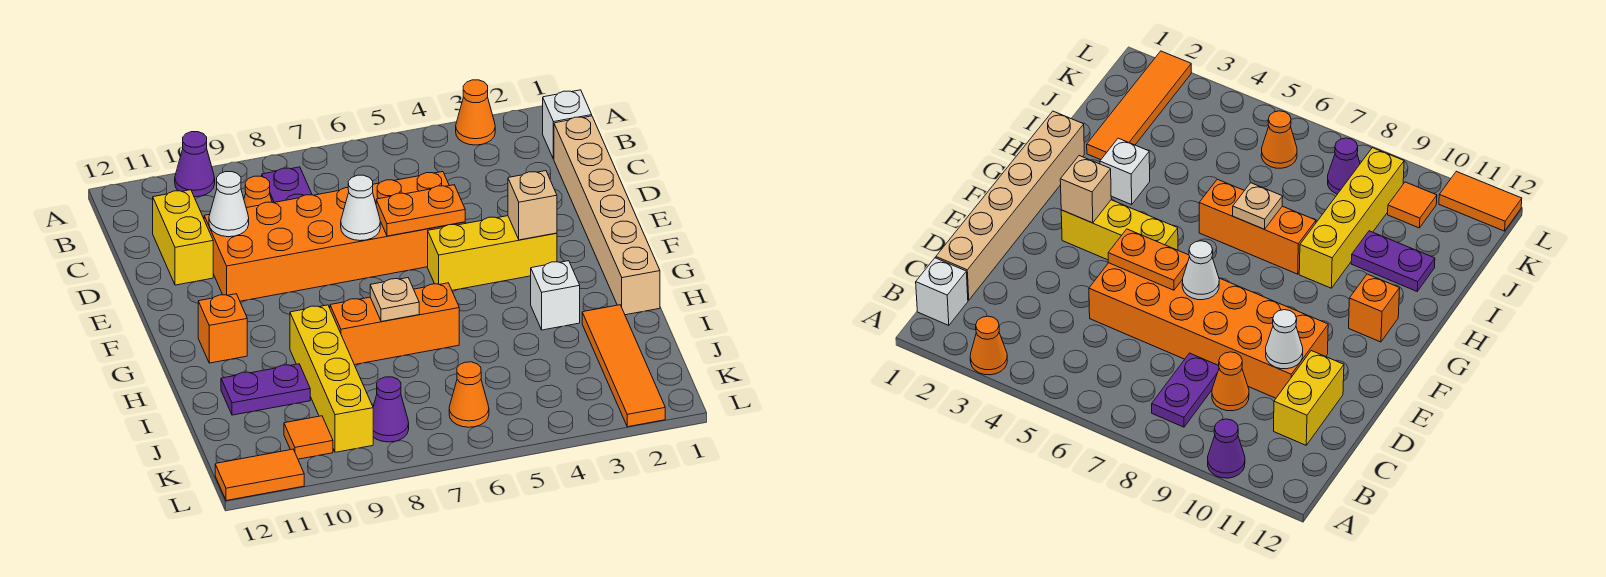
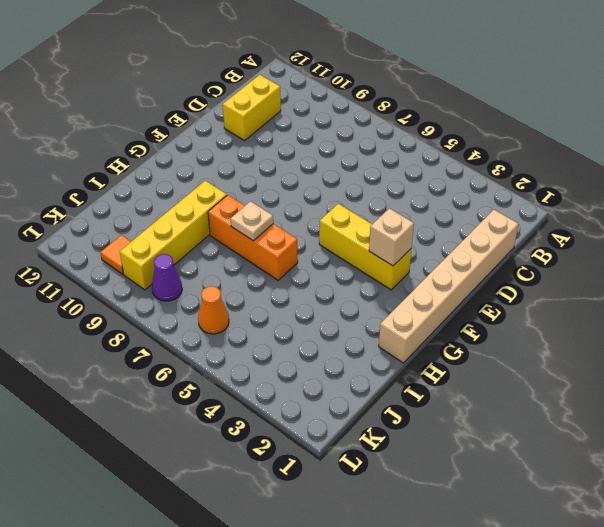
none -> orange cone A3 level 1
none -> purple cone A10 level 1
none -> white brick B1 level 1

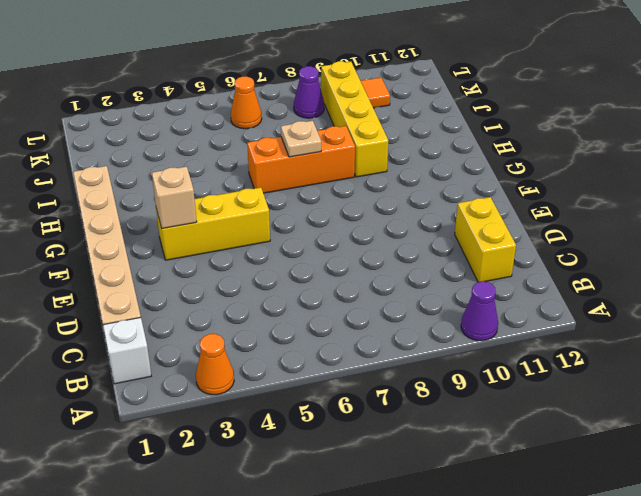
none -> purple plate B8:C8 level 1
none -> orange cone C9 level 1
none -> orange brick D5:E10 level 1

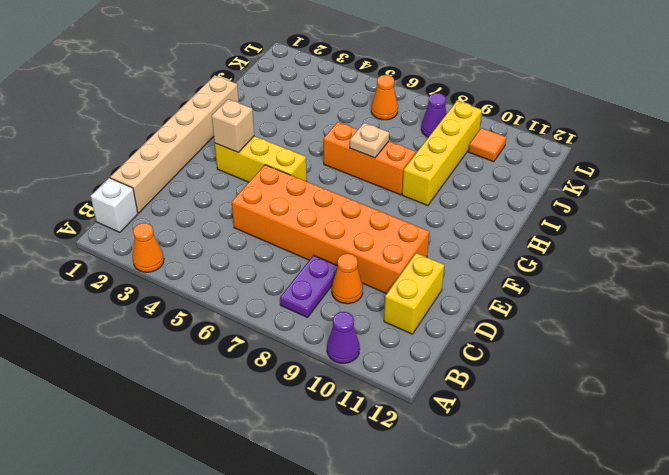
none -> orange brick G11 level 1
none -> white brick H3 level 1
none -> orange tile I2:L2 level 1

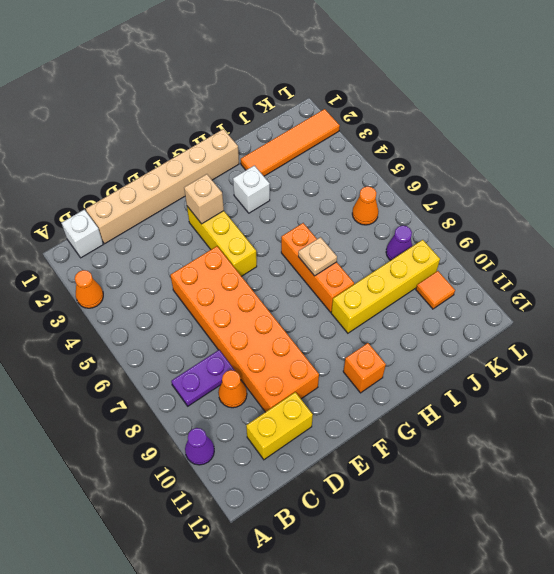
none -> purple plate I10:I11 level 1
none -> orange tile L11:L12 level 1
none -> white cone D10 level 2

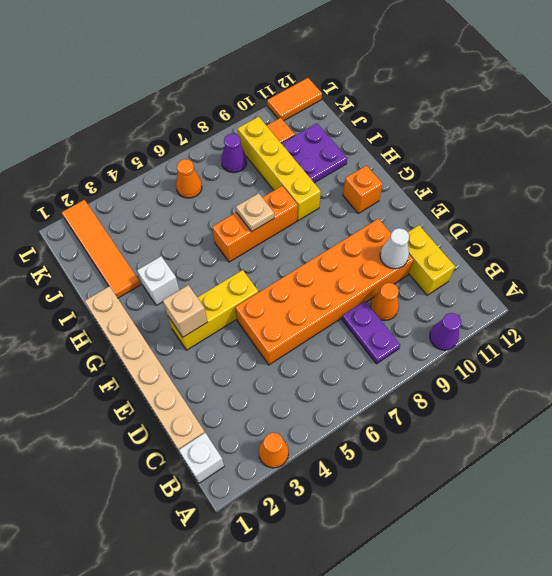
purple plate I10:J11 level 1 -> purple plate I10:I11 level 1
none -> orange plate E5:E6 level 2
none -> white cone E7 level 2

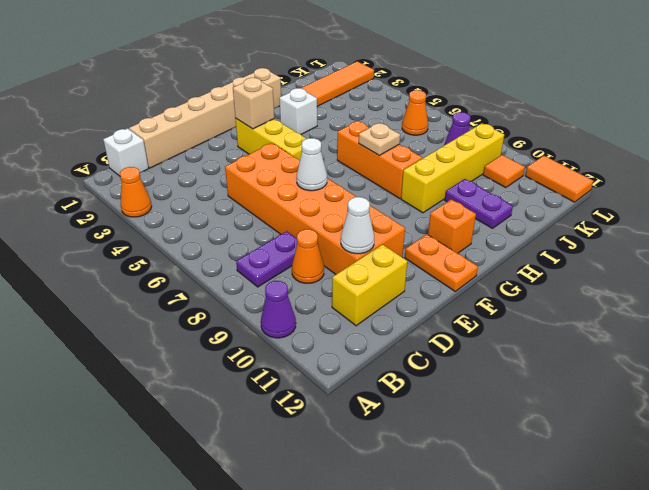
orange plate F11:F12 level 1 -> orange plate E5:E6 level 2

